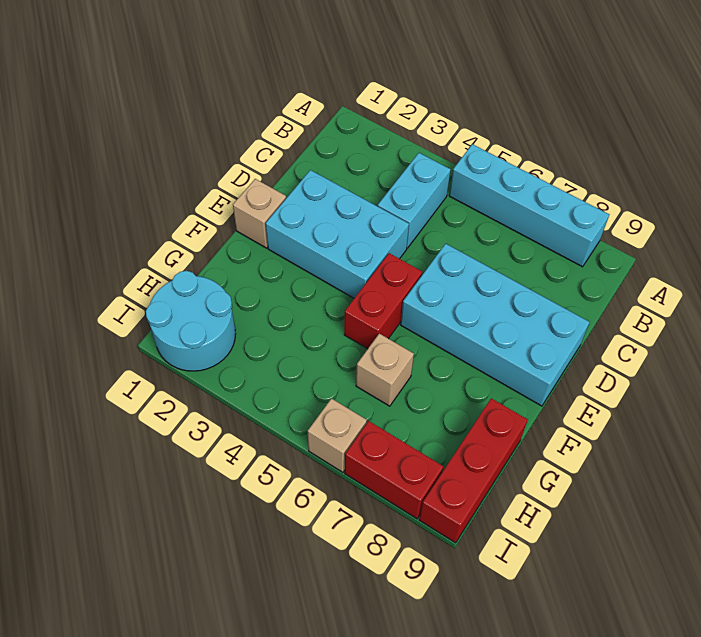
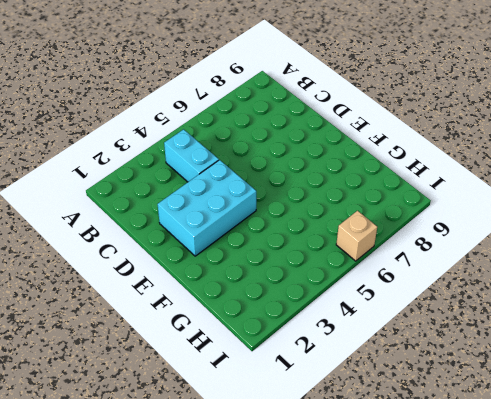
none -> cyan brick A5:A8 level 1
none -> cyan brick D6:E9 level 1

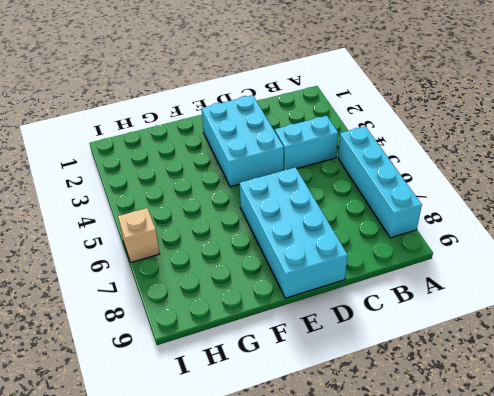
none -> tan brick E1 level 1
none -> red brick E5:F5 level 1

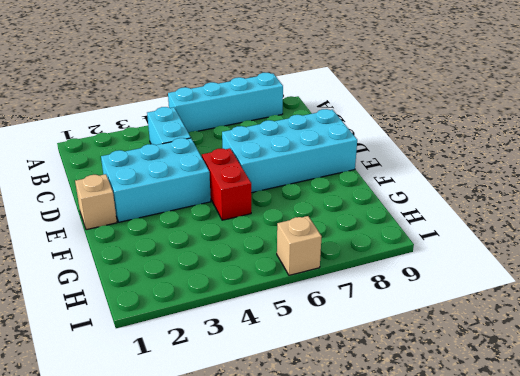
none -> tan brick G6 level 1
none -> red brick G9:I9 level 1

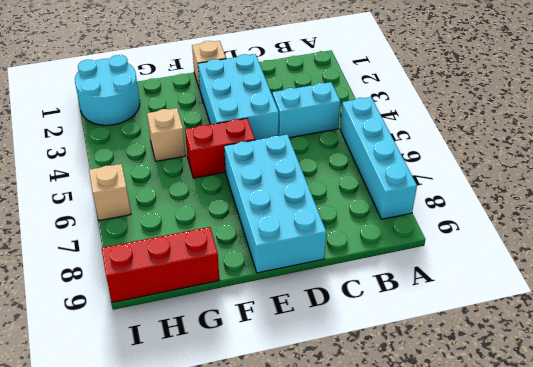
tan brick G4 level 1 -> tan brick G6 level 1
none -> red brick I7:I8 level 1

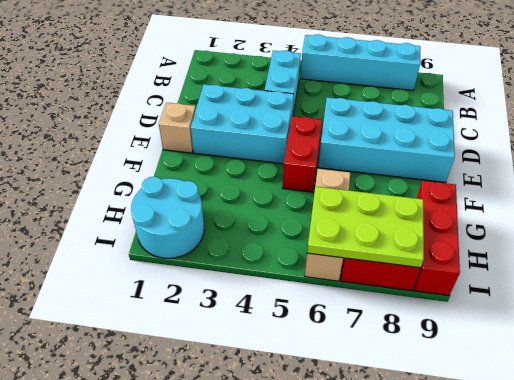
lime plate H6:I8 level 2 -> none

